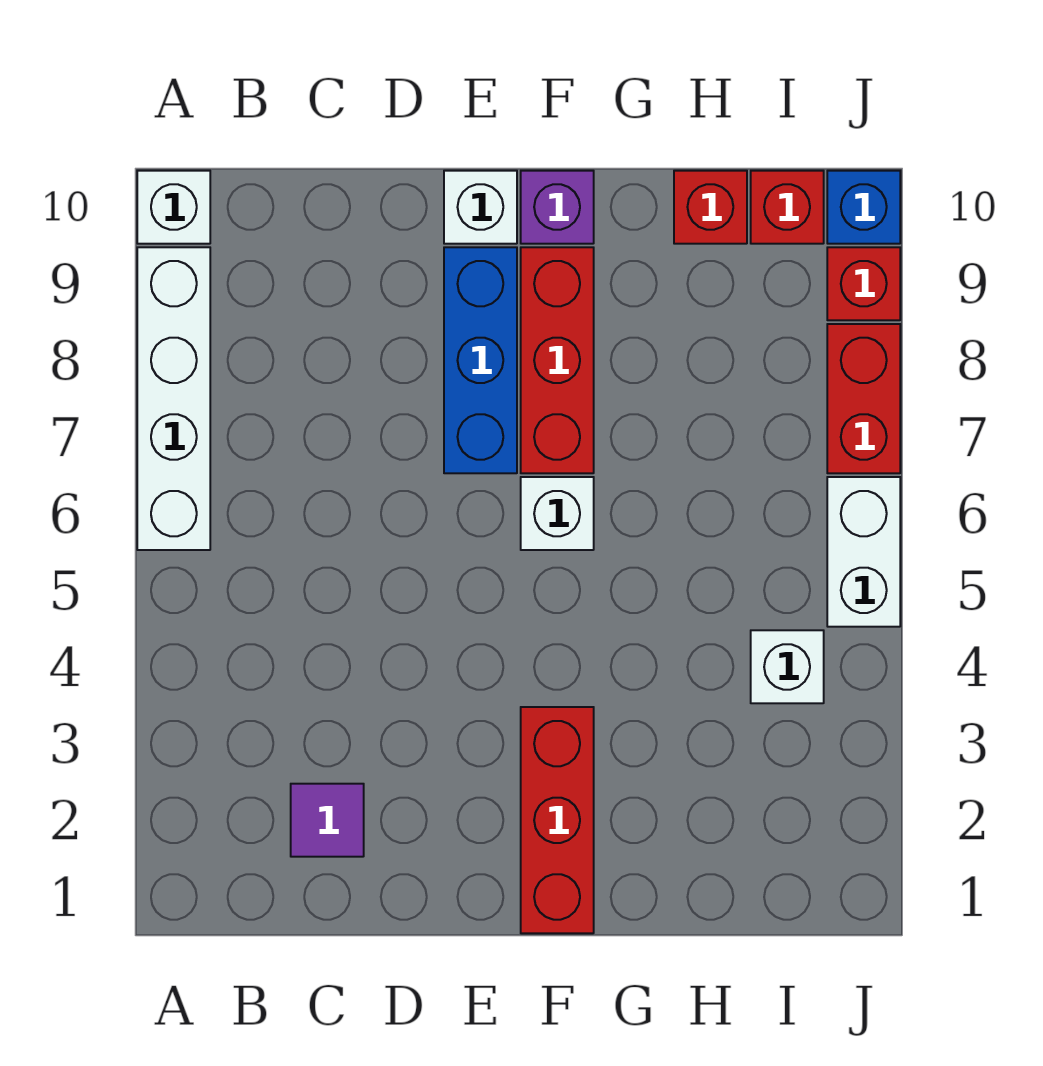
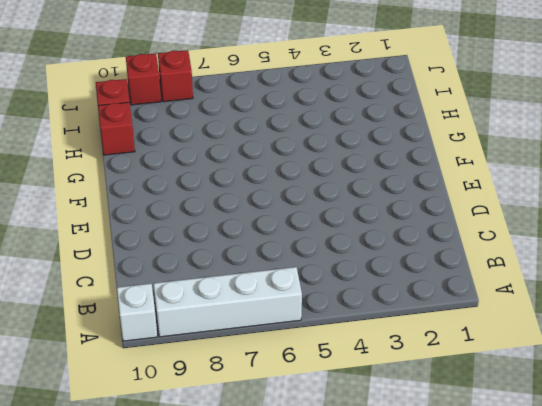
red brick J8 level 1 -> red brick J7:J8 level 1
none -> purple tile C2 level 1
none -> blue brick E7:E9 level 1
none -> white brick E10 level 1

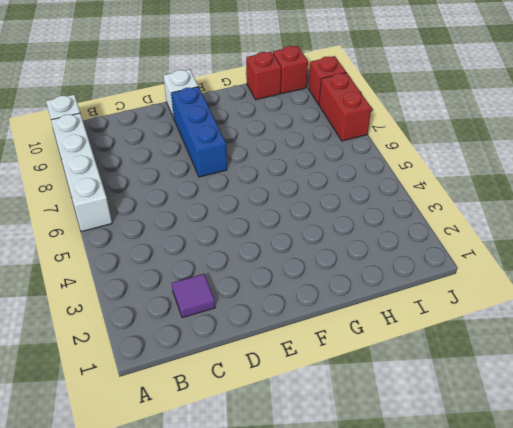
none -> red brick F1:F3 level 1
none -> white brick F6 level 1
none -> red brick F7:F9 level 1

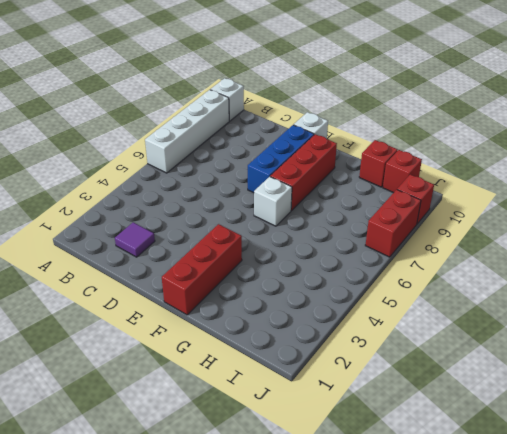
none -> purple brick F10 level 1
none -> white brick I4 level 1
none -> white brick J5:J6 level 1

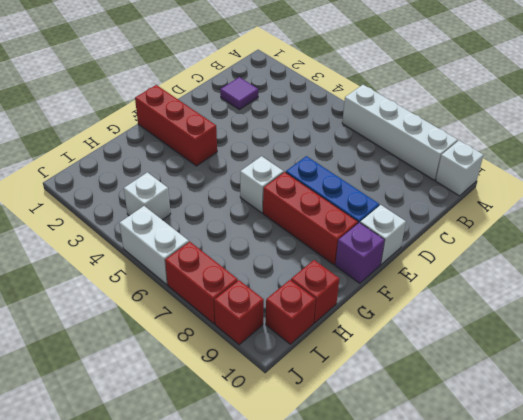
none -> blue brick J10 level 1

